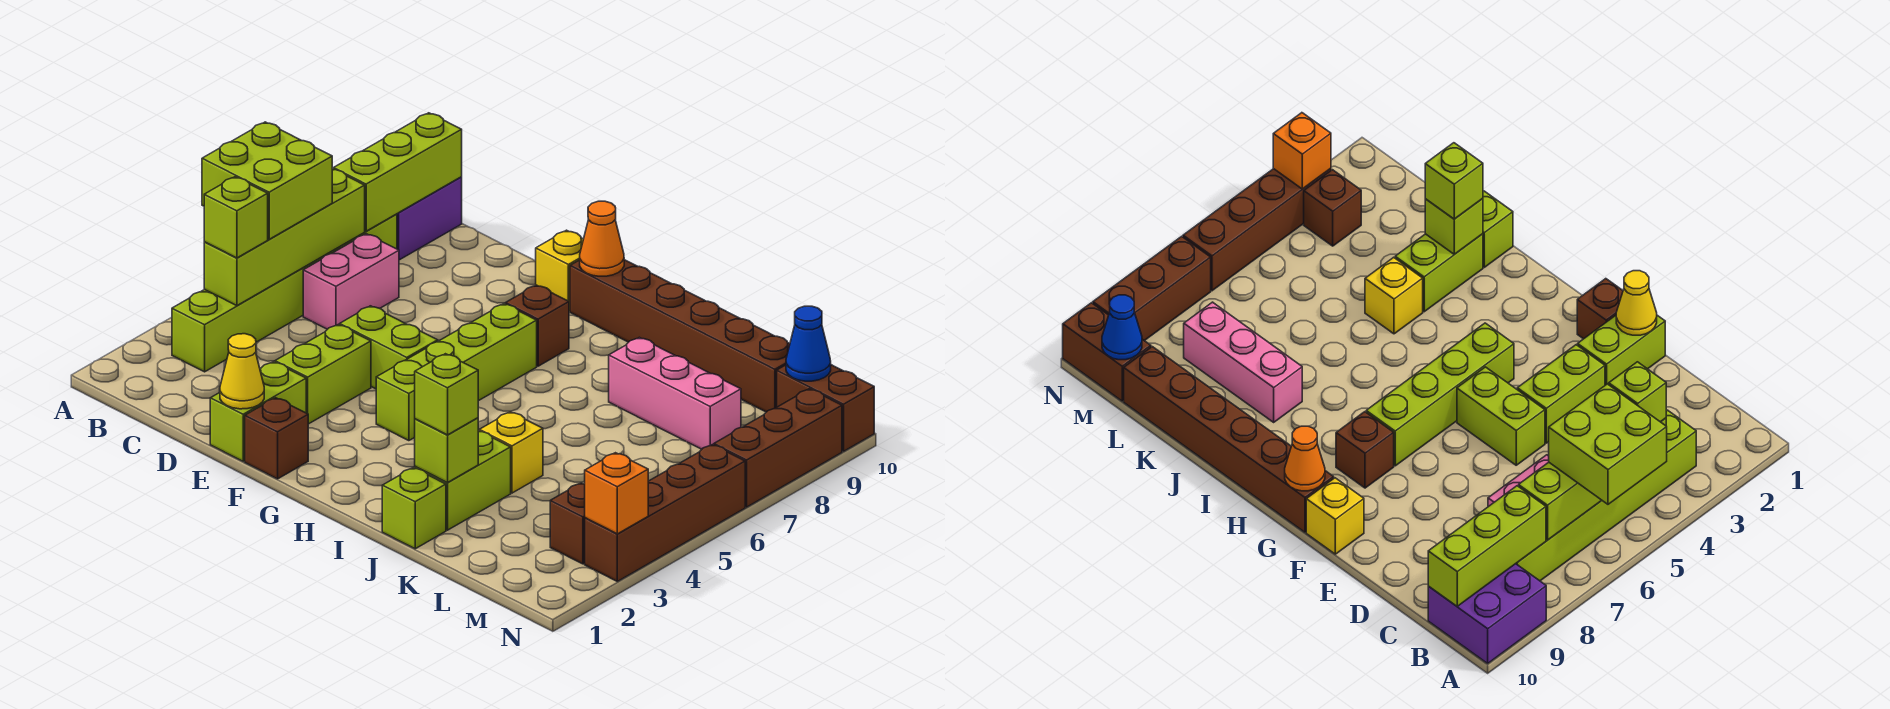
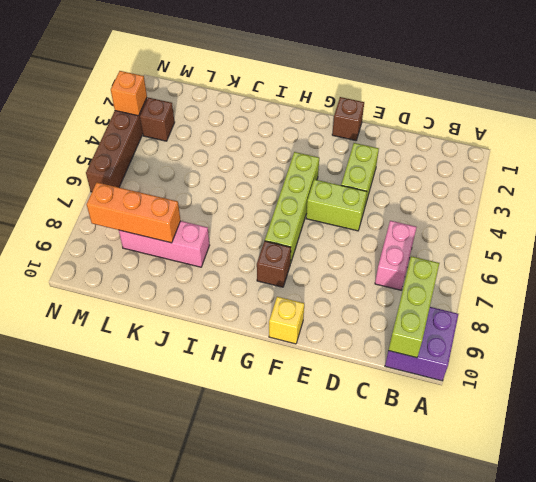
orange brick K8:M8 level 2 -> none
none -> lime brick B3:B8 level 1
none -> lime brick E1:E2 level 1
none -> brown brick G10:L10 level 1

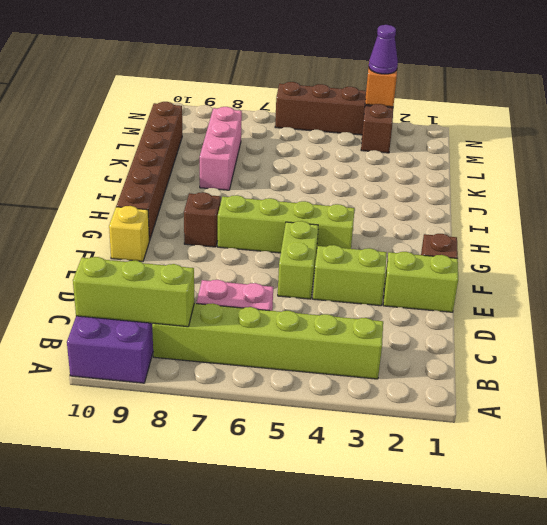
purple cone N3 level 3 -> none
none -> lime brick J1 level 1
none -> lime brick J2:J3 level 1
none -> yellow brick J4 level 1

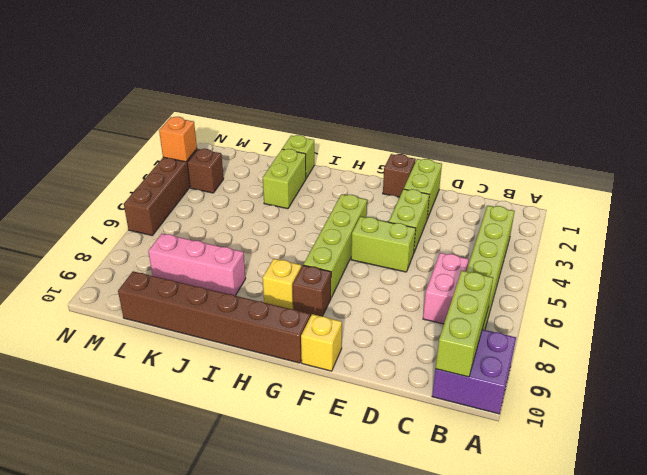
yellow brick H8 level 1 -> yellow brick J4 level 1
none -> brown brick M10:N10 level 1
none -> brown brick N7:N9 level 1
none -> lime brick B4:B7 level 2

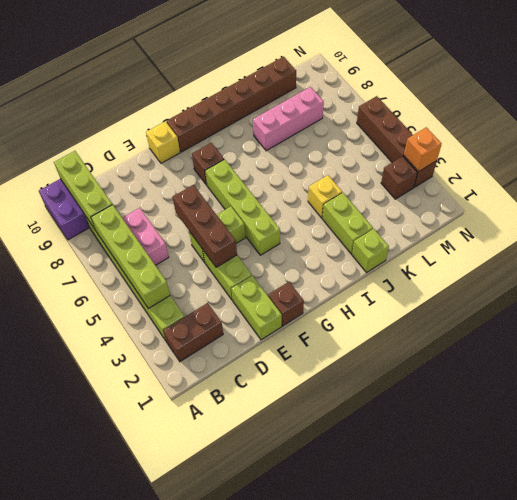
brown brick B2:C2 level 1 -> brown brick M10:N10 level 1
brown brick E4:E6 level 2 -> brown brick N7:N9 level 1
none -> yellow cone E1 level 2
none -> orange cone G10 level 2
none -> lime brick J2 level 2

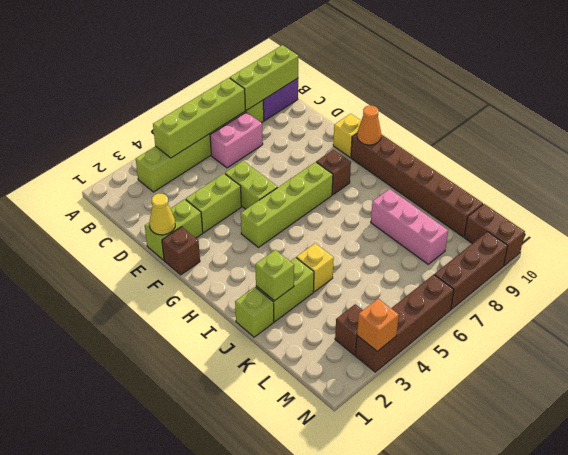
none -> blue cone M10 level 2
none -> lime brick A5:B6 level 3
none -> lime brick B4 level 3

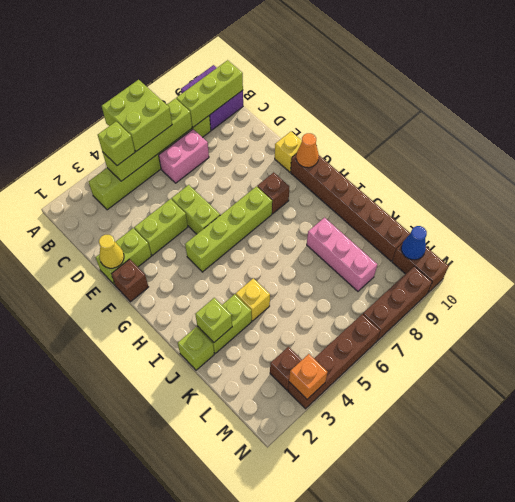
none -> lime brick J2 level 3

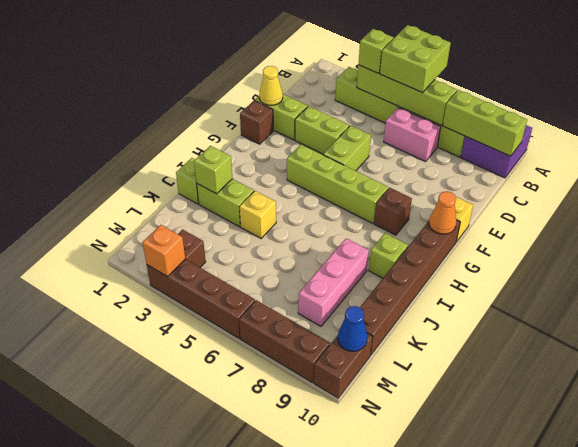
lime brick I9 level 1 -> lime brick J2 level 3

